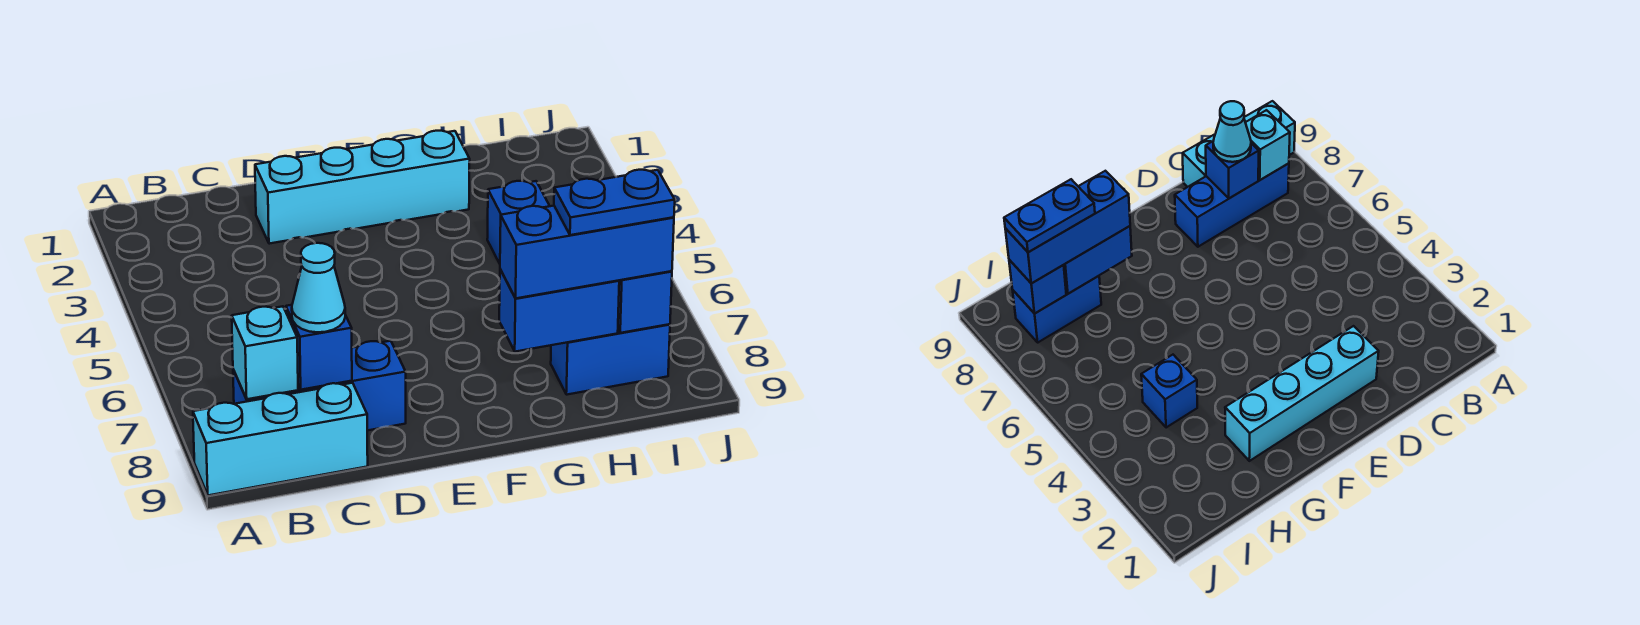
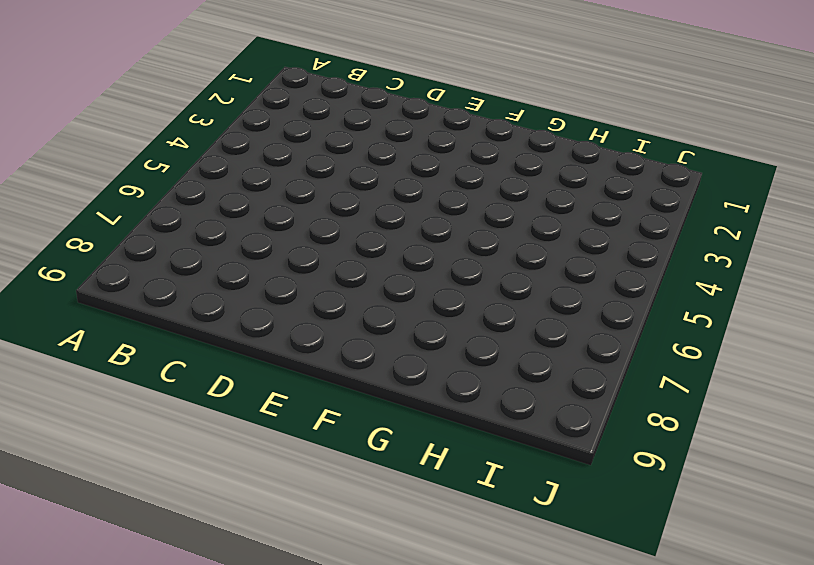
none -> cyan brick A9:C9 level 1
none -> blue brick B8:D8 level 1
none -> cyan brick D2:G2 level 1

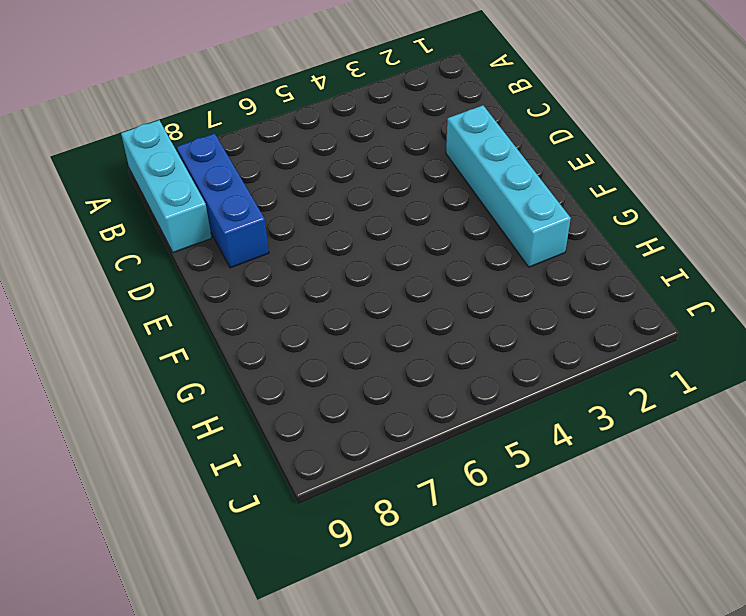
none -> blue brick H4 level 1
none -> blue brick H8:I8 level 1
none -> cyan brick B8 level 2

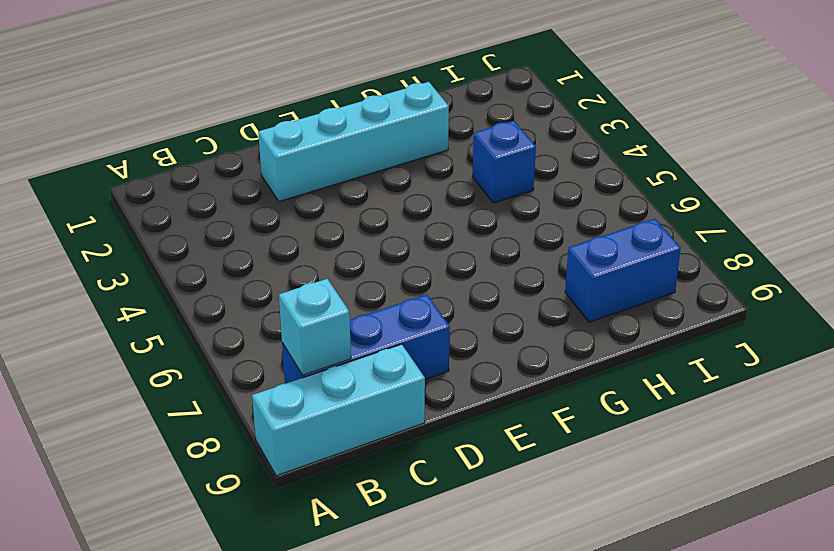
none -> blue brick C8 level 2
none -> blue brick G8:H8 level 2
none -> blue brick I8 level 2

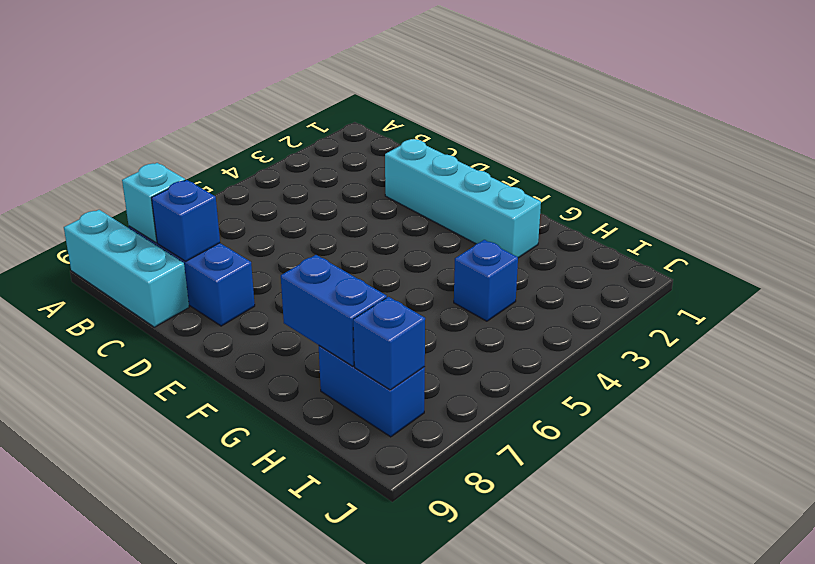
none -> cyan cone C8 level 3
none -> blue brick G8:I8 level 3
none -> blue plate H8:I8 level 4

